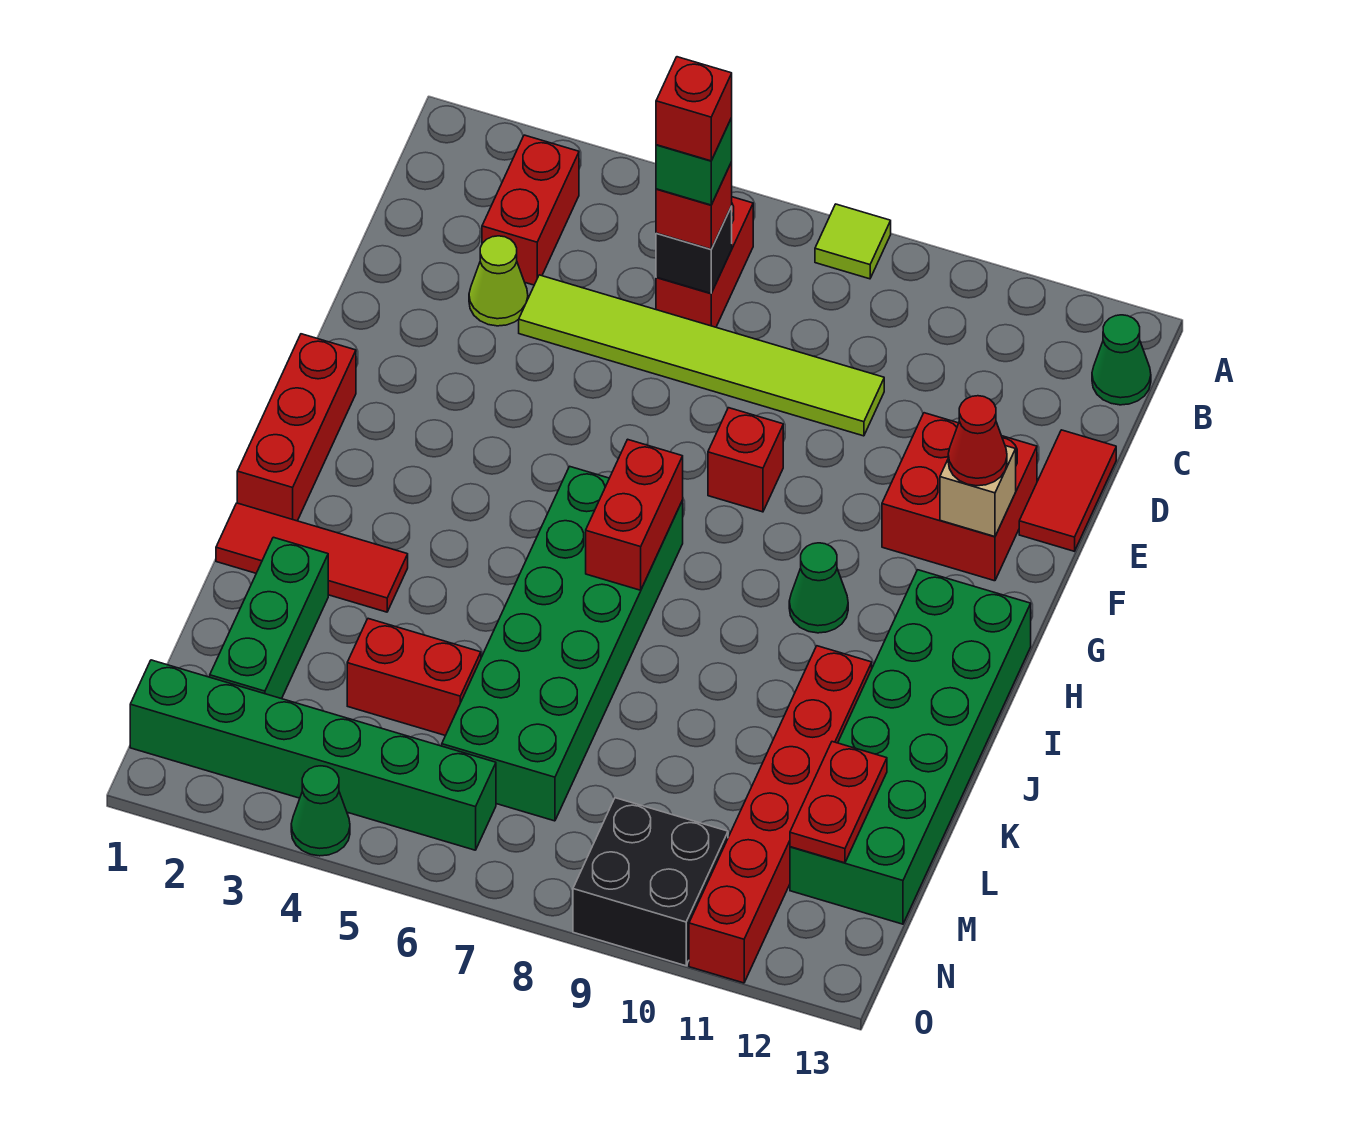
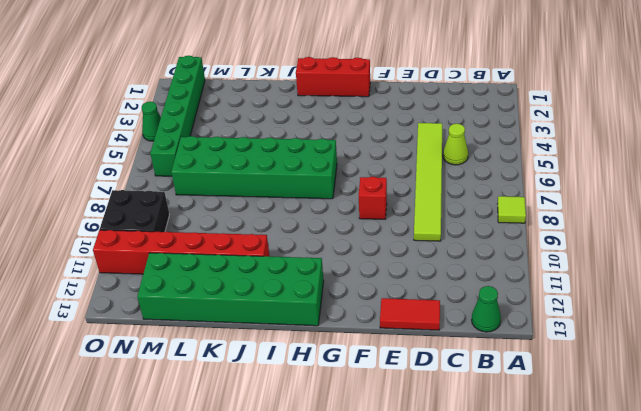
lime cone C5 level 1 -> lime cone D3 level 1
none -> red brick B3:C3 level 1
none -> red brick B6:C6 level 1
none -> red brick E11:F12 level 1

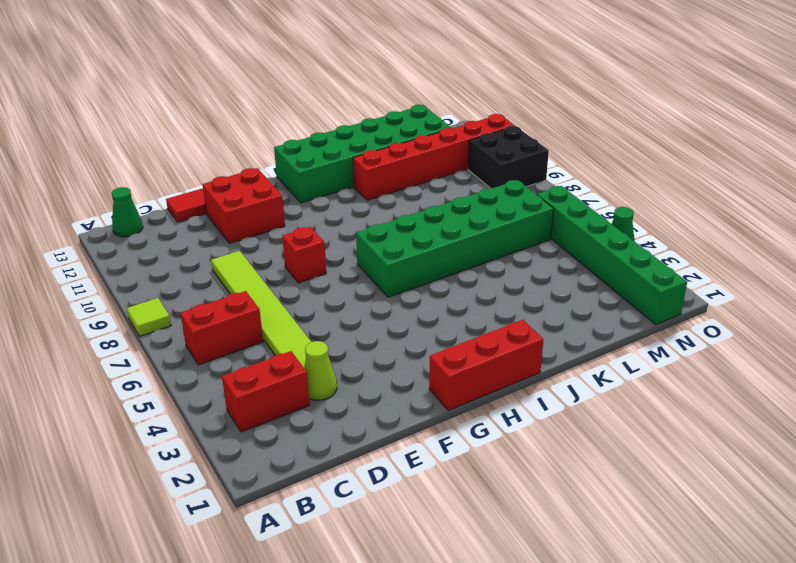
none -> green cone H10 level 1
none -> red tile J1:J3 level 1
none -> green brick K2:M2 level 1

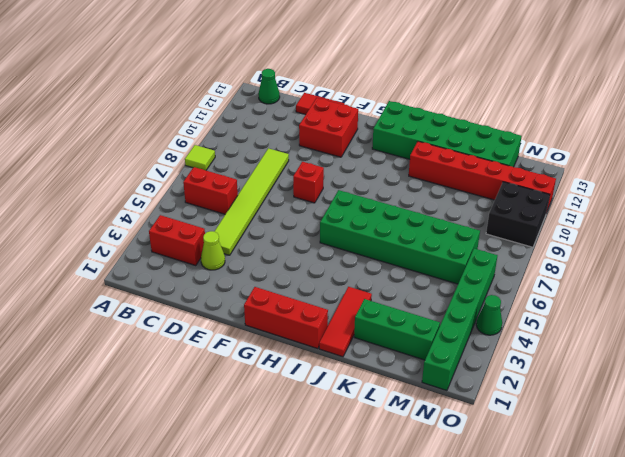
none -> green cone H10 level 1
none -> red brick L4:L5 level 1
none -> black brick C6 level 2

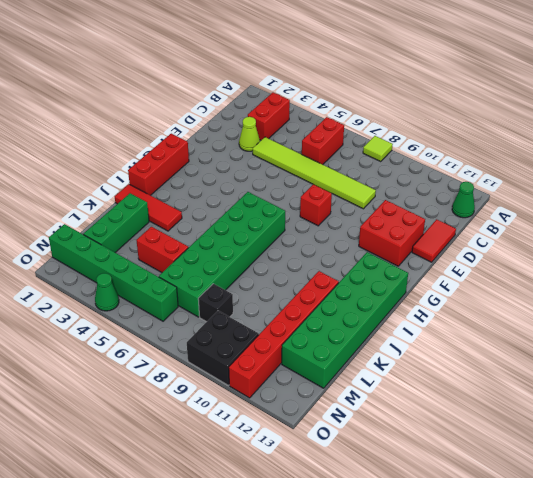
black brick M8 level 1 -> black brick C6 level 2
none -> green cone H10 level 1
none -> tan brick F12 level 2
none -> red brick H7:I7 level 2

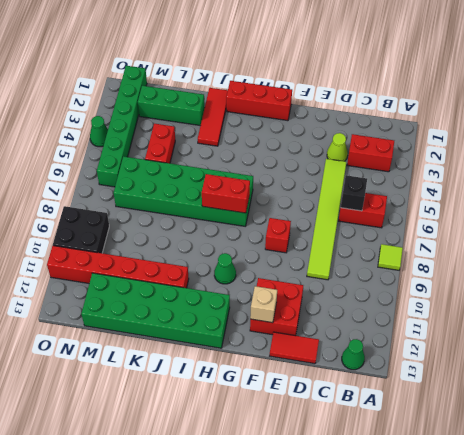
none -> red plate L12:M12 level 2
none -> red brick C6 level 3
none -> red cone F12 level 3

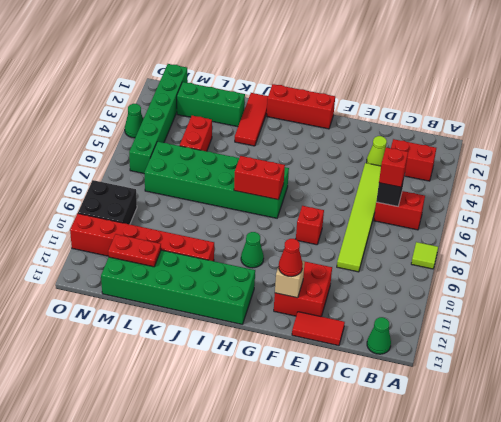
none -> green brick C6 level 4
none -> red brick C6 level 5

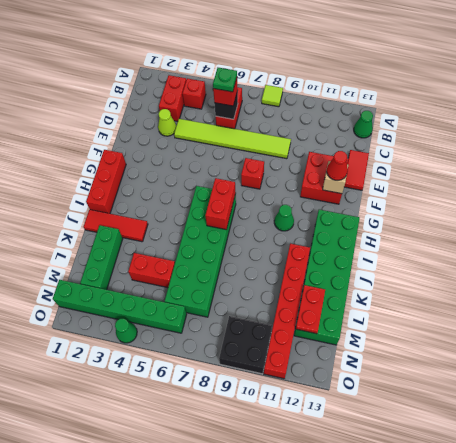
red brick B4 level 1 -> red brick C6 level 5
green plate C6 level 4 -> green brick C6 level 4

